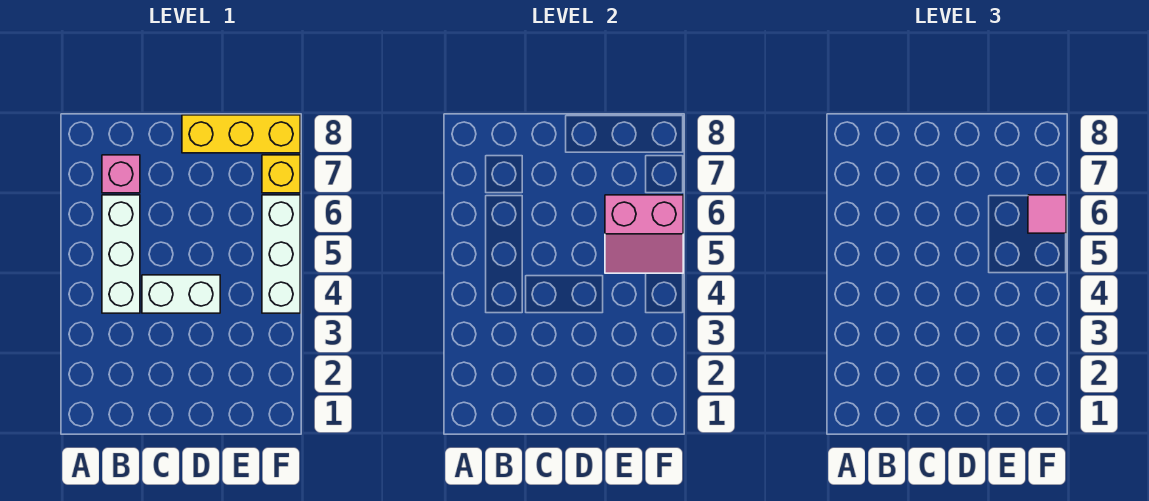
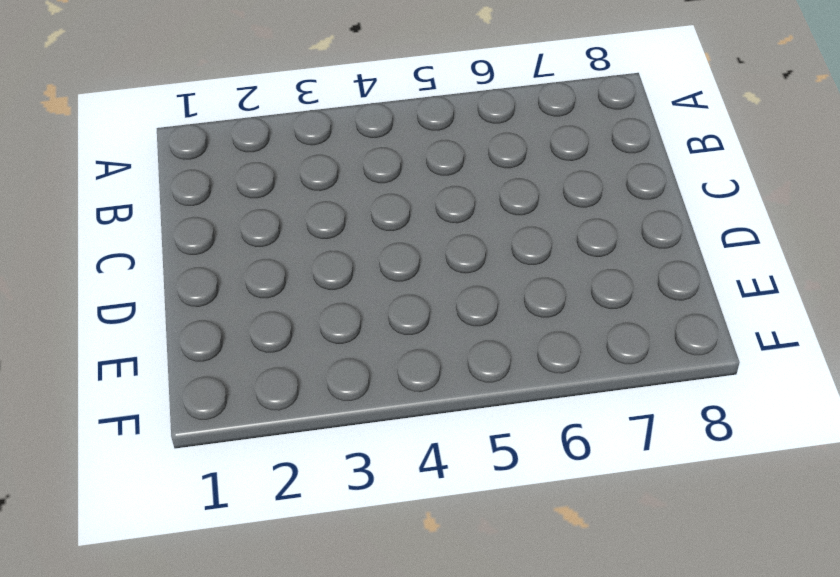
none -> white brick B4:B6 level 1
none -> pink brick B7 level 1

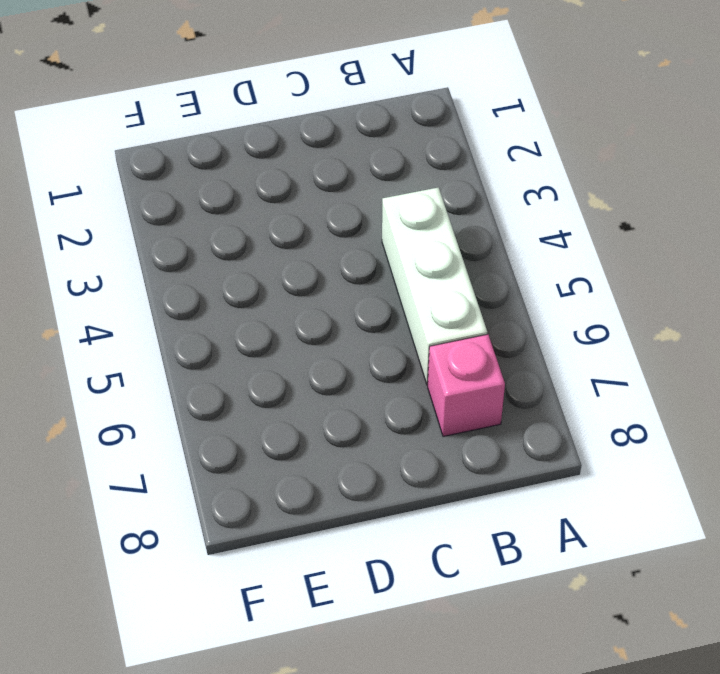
none -> white brick C4:D4 level 1
none -> yellow brick D8:F8 level 1

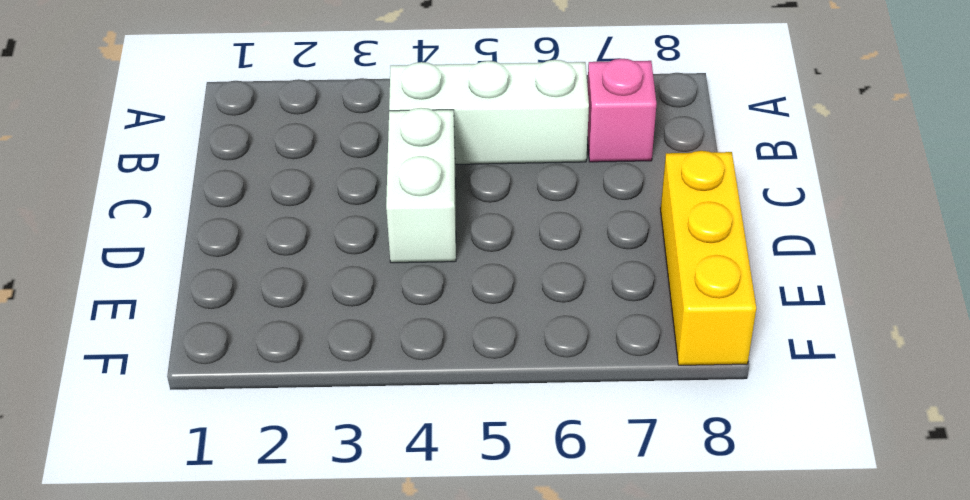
none -> white brick F4:F6 level 1
none -> yellow brick F7 level 1

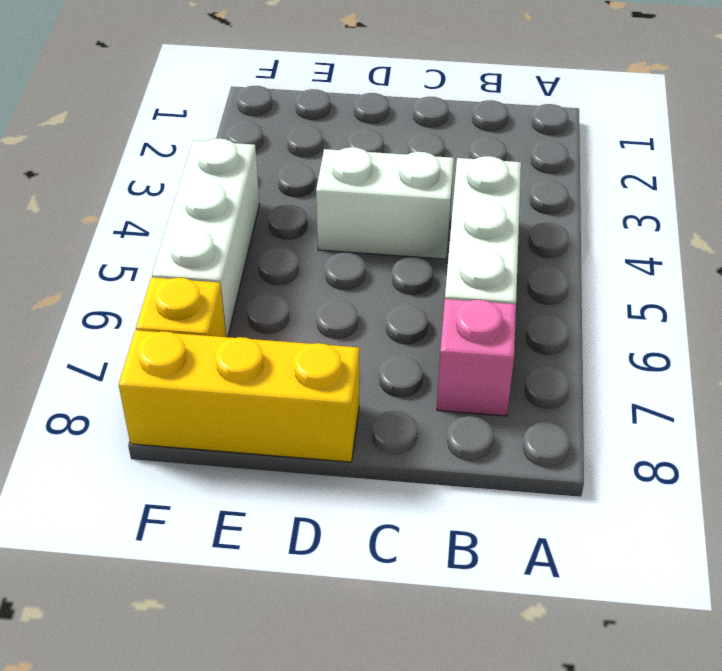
none -> pink slope E5:F6 level 2 top 6
none -> pink tile F6 level 3

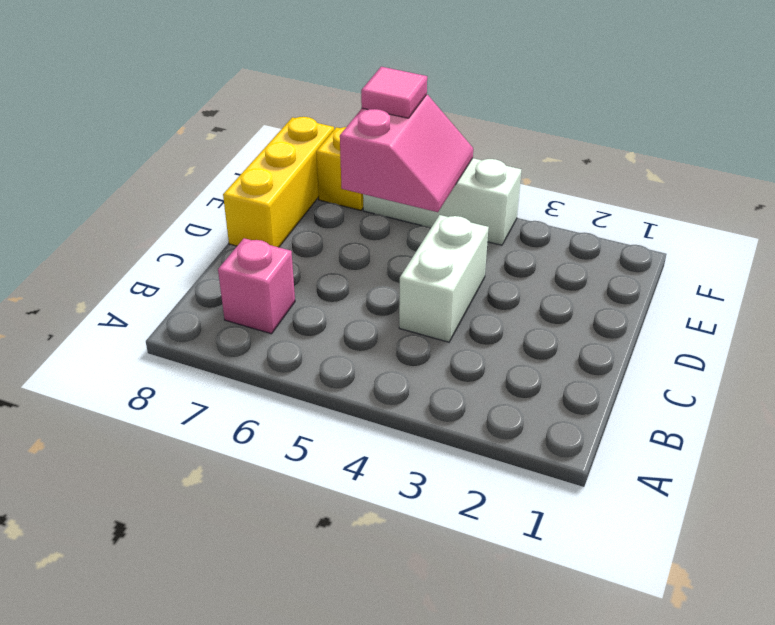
none -> white brick B4:B6 level 1

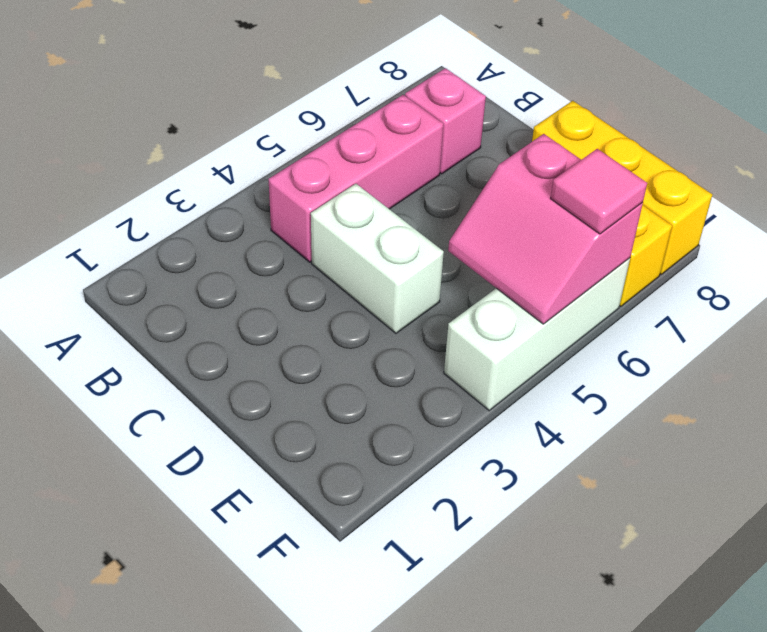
pink brick B4:B6 level 1 -> white brick B4:B6 level 1

